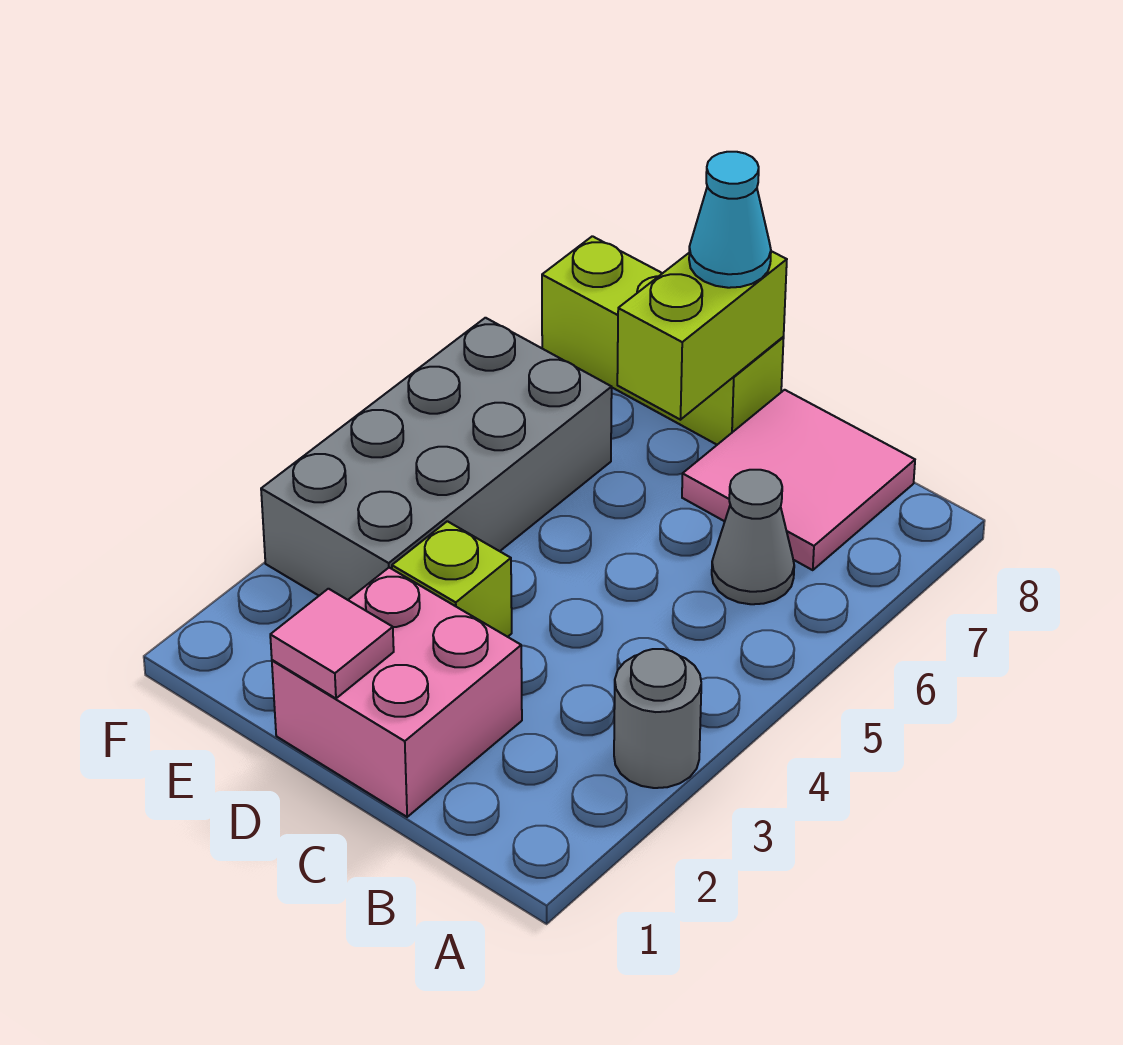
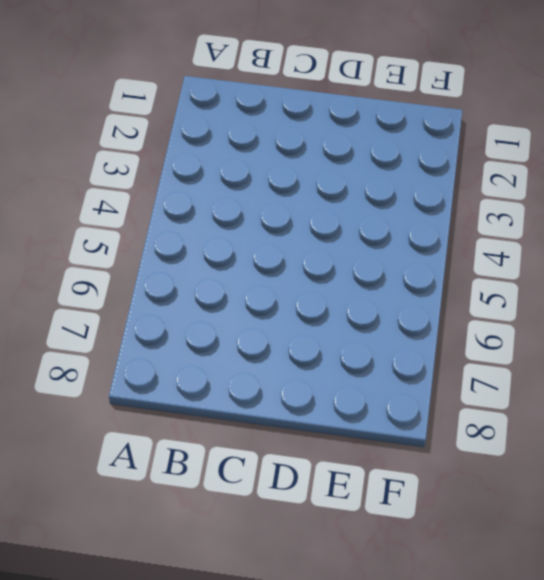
none -> grey round brick A3 level 1
none -> grey cone B6 level 1

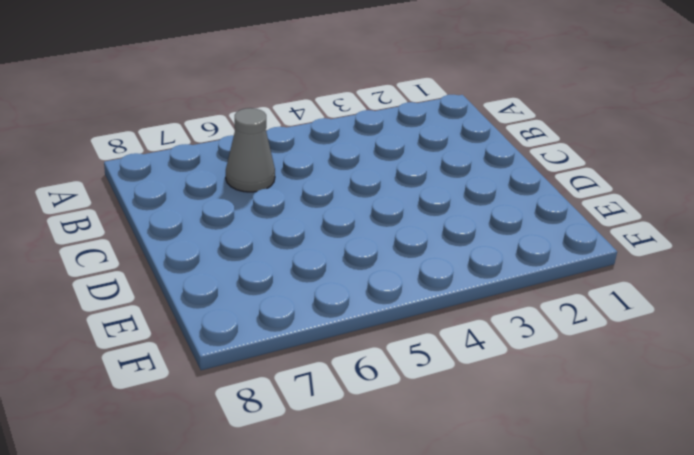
none -> grey round brick A3 level 1
none -> pink tile B7:C8 level 1

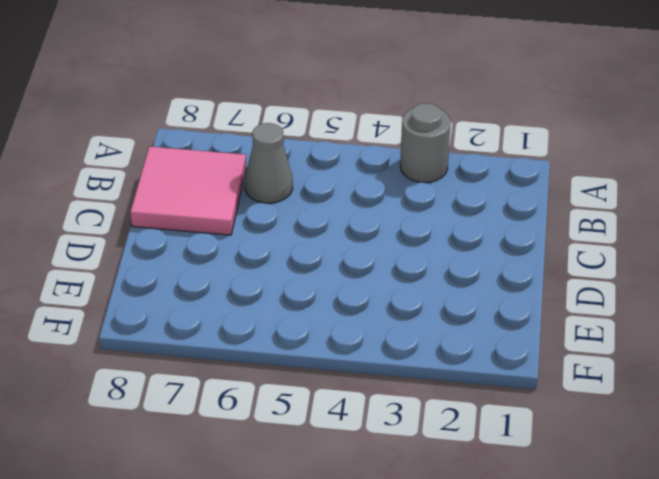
none -> pink brick C1:D2 level 1
none -> lime brick D3 level 1

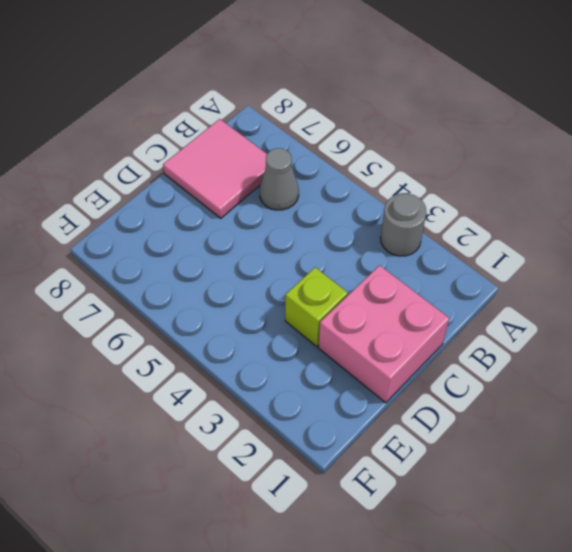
none -> lime brick D8:F8 level 1
none -> grey brick E3:F6 level 1

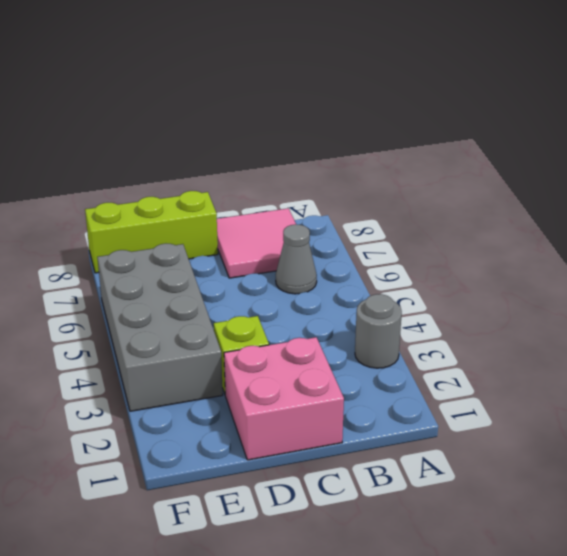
none -> pink tile D1 level 2
none -> lime brick D7:D8 level 2

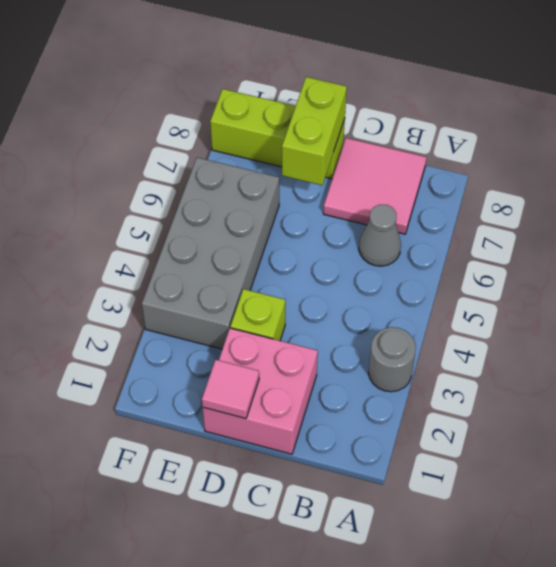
none -> cyan cone D8 level 3

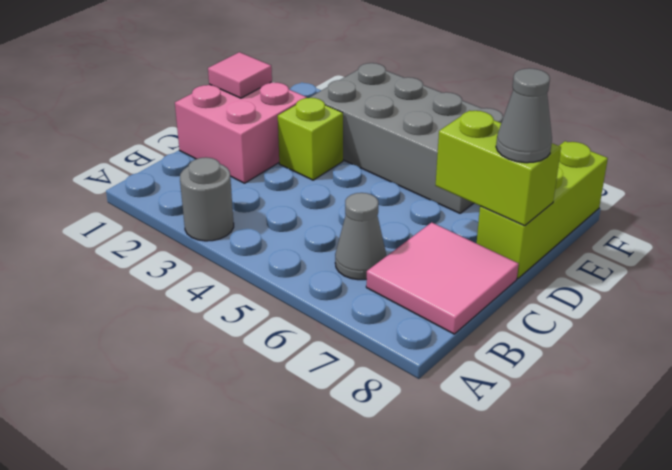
grey cone D8 level 3 -> cyan cone D8 level 3

